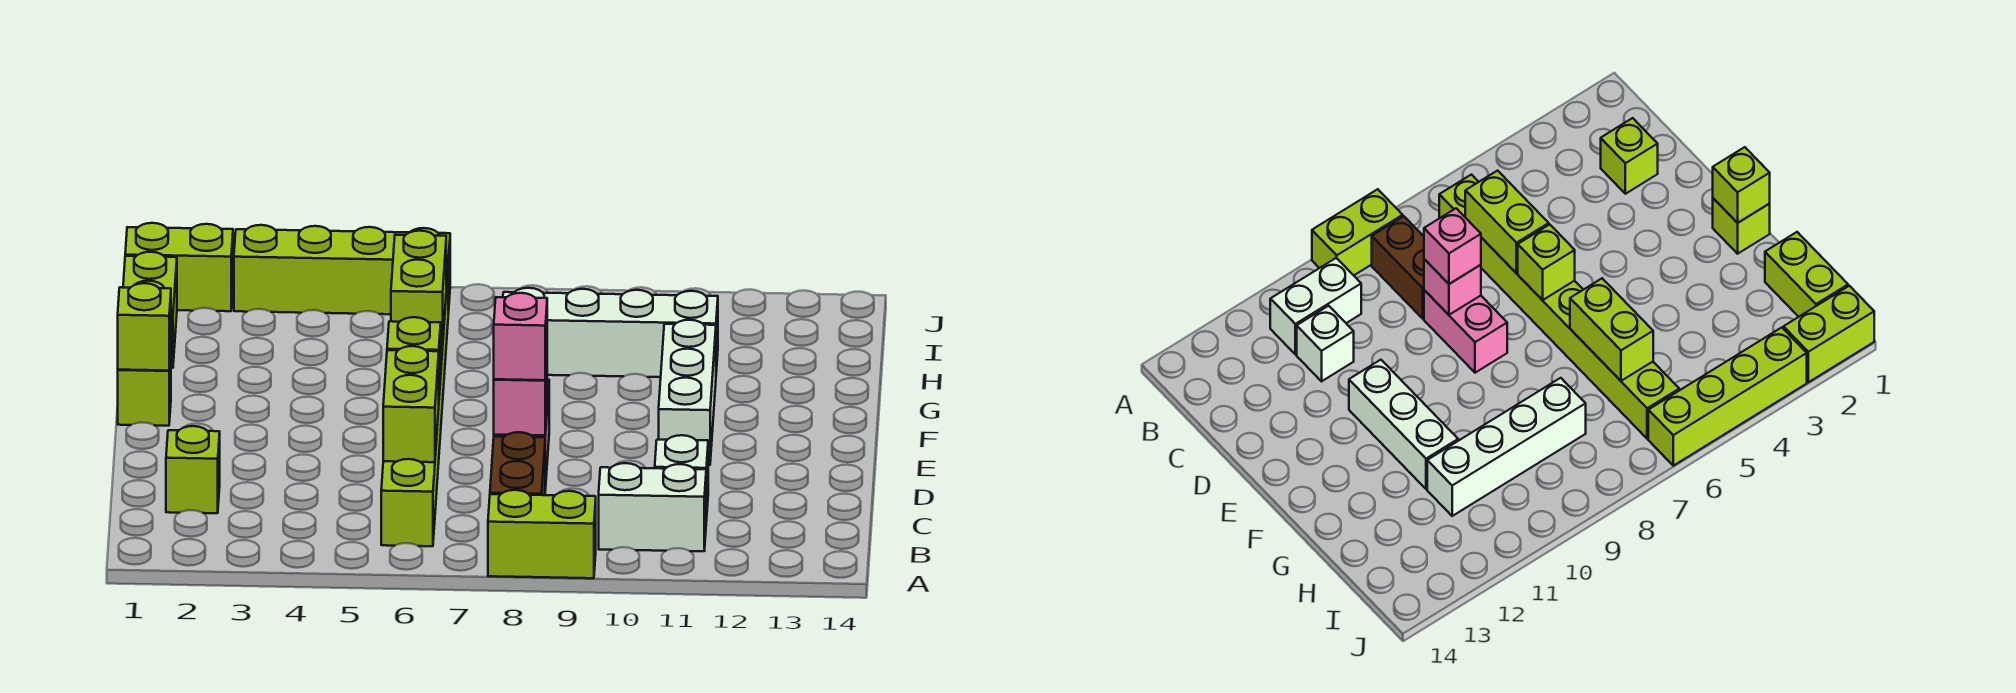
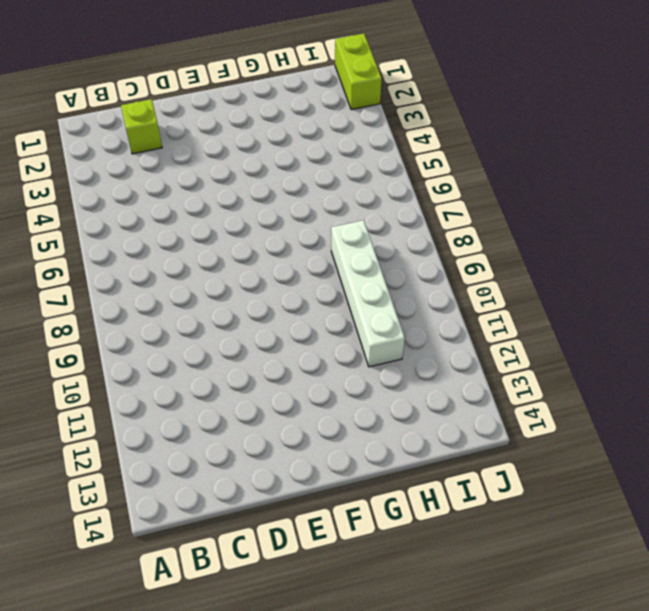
none -> lime brick A8:A9 level 1
none -> lime brick B6:I6 level 1
none -> brown brick B8:C8 level 1

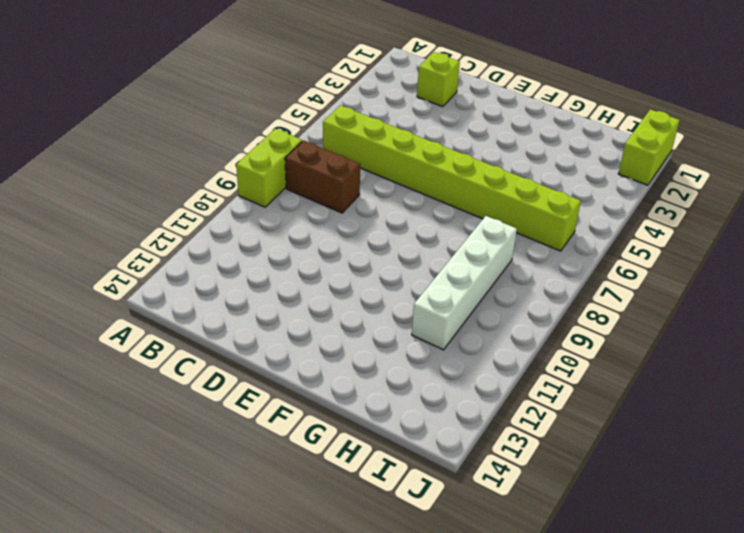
none -> white brick B10:B11 level 1
none -> white brick C11 level 1
none -> pink brick D8:E8 level 1

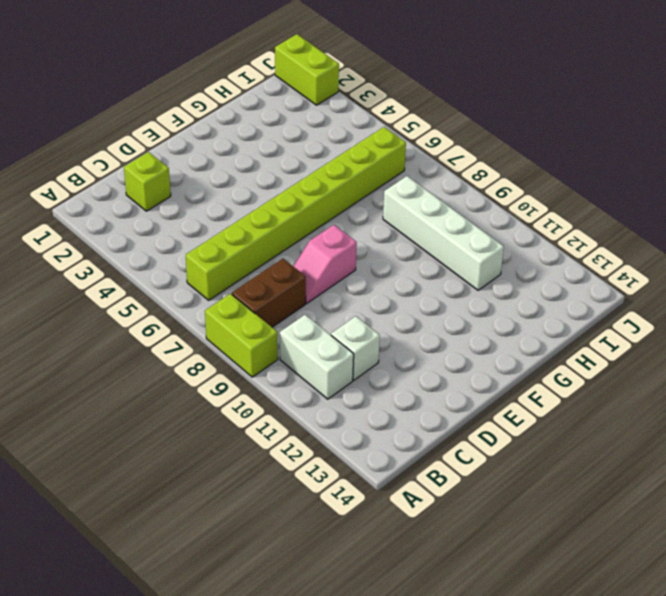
pink slope D8:E8 level 1 top E -> pink brick D8:E8 level 1
none -> white brick E11:G11 level 1
none -> lime brick F1 level 1
none -> lime brick H1:I1 level 1

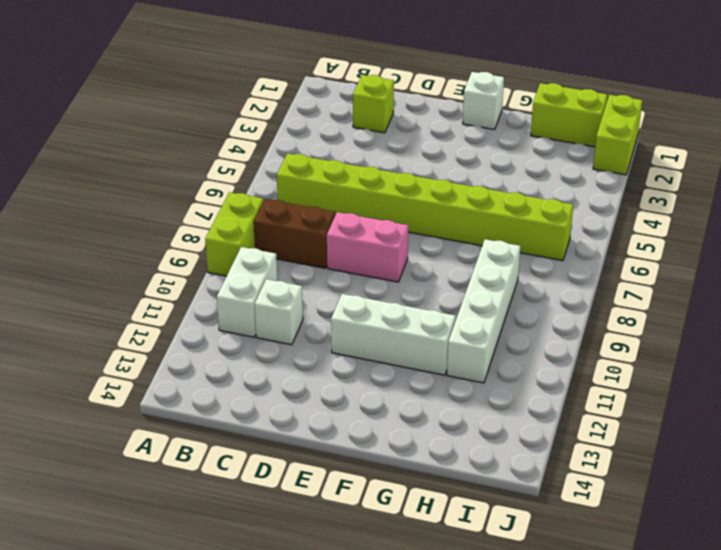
white brick F1 level 1 -> lime brick F1 level 1
none -> lime brick J3:J6 level 1
none -> lime brick C6:D6 level 2
none -> pink brick D8 level 2

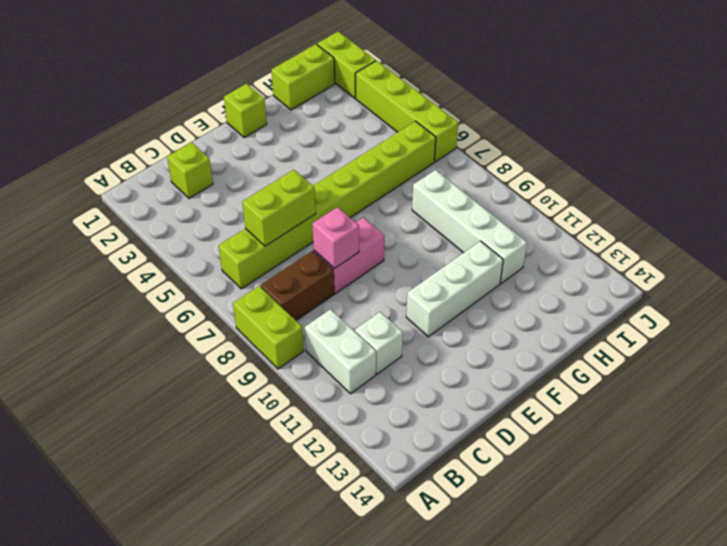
none -> lime brick E6 level 2
none -> lime brick F1 level 2
none -> lime brick G6:H6 level 2

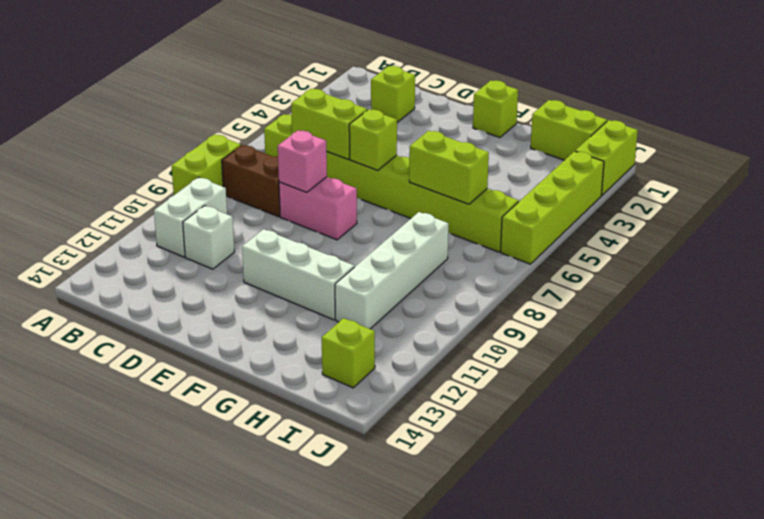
lime brick I13 level 1 -> lime brick F1 level 2
none -> pink brick D8 level 3

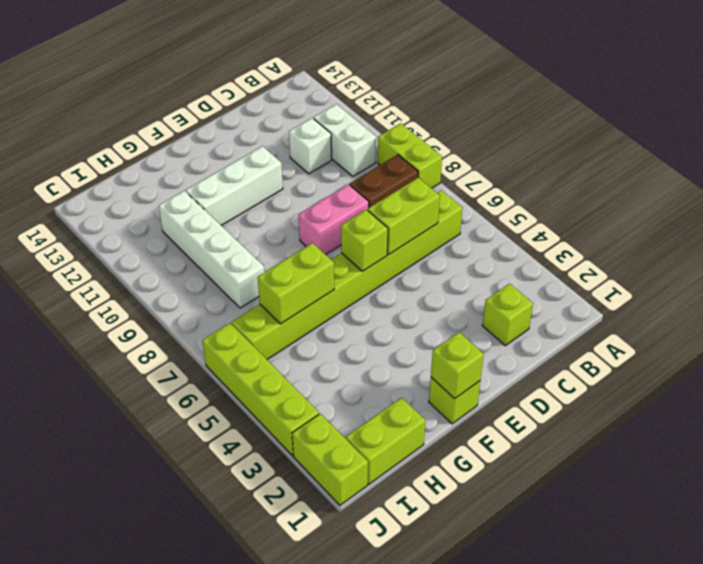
none -> pink brick D8 level 2
none -> pink brick D8 level 3

